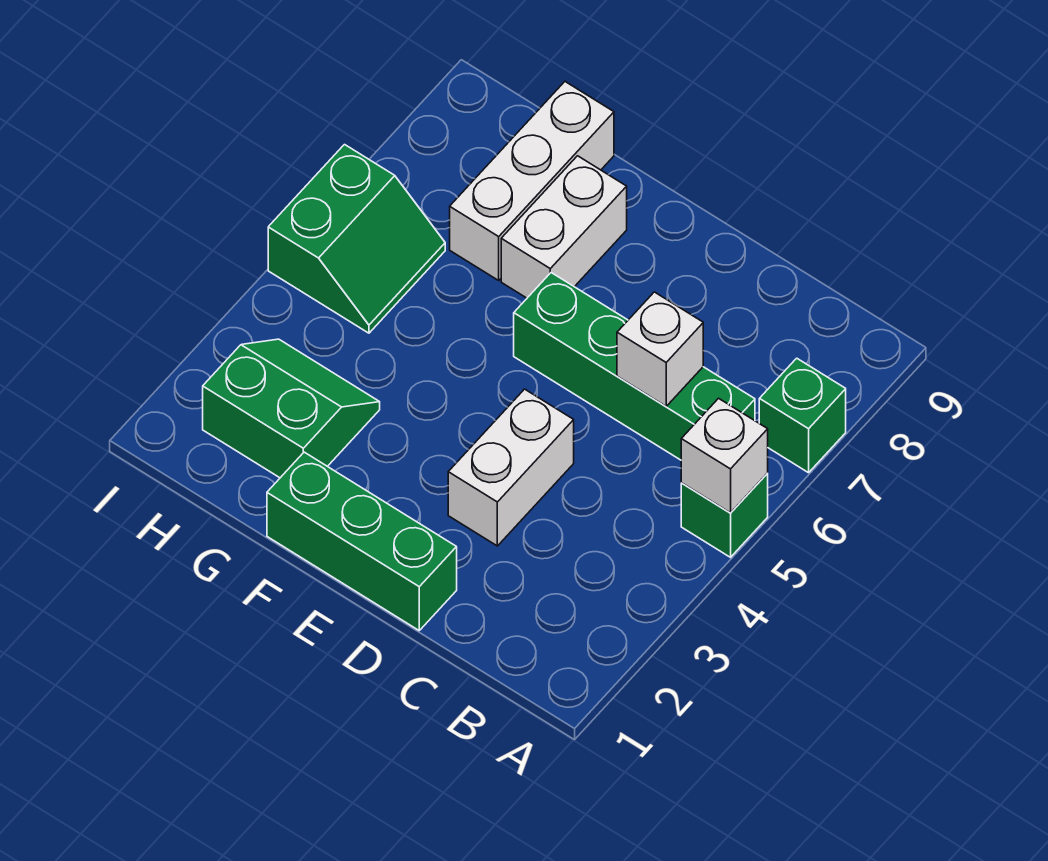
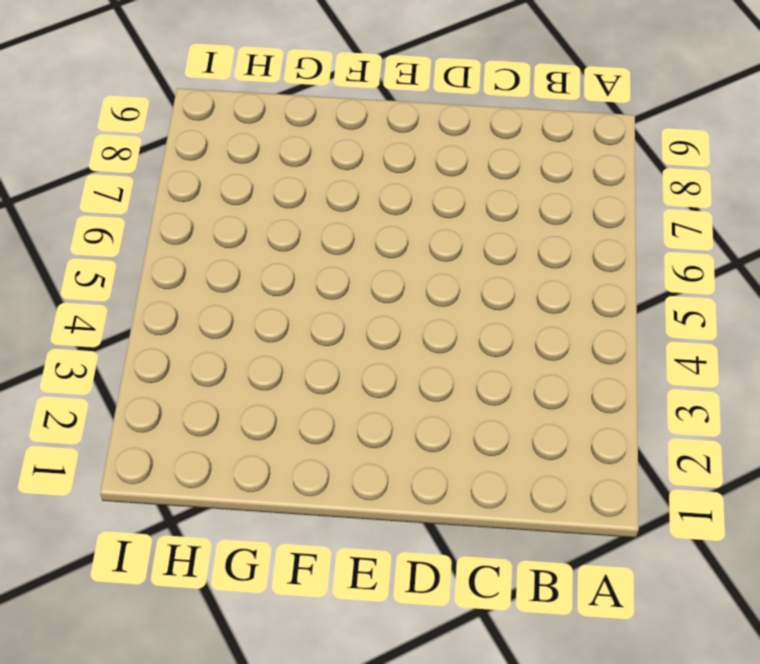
none -> green brick A5 level 1
none -> green brick A7 level 1

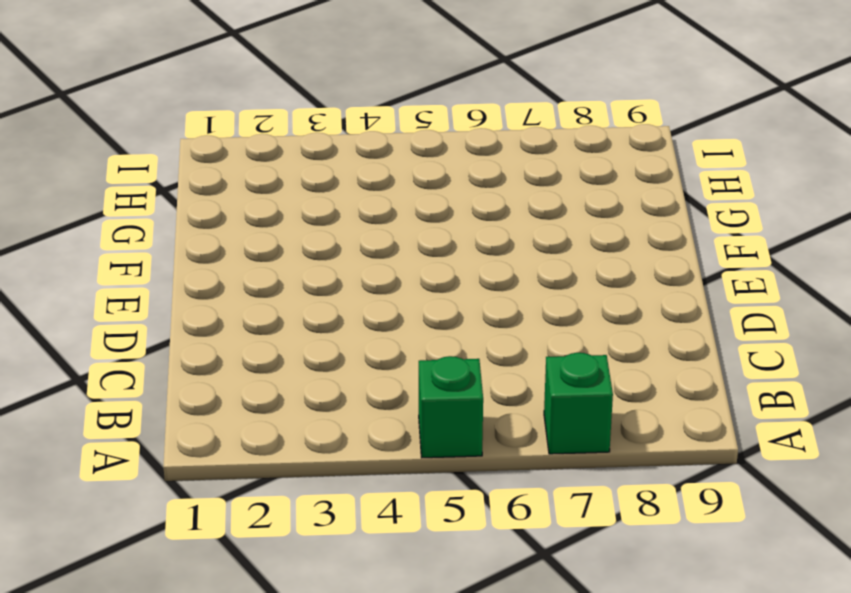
none -> green brick B6:E6 level 1
none -> green brick D1:F1 level 1

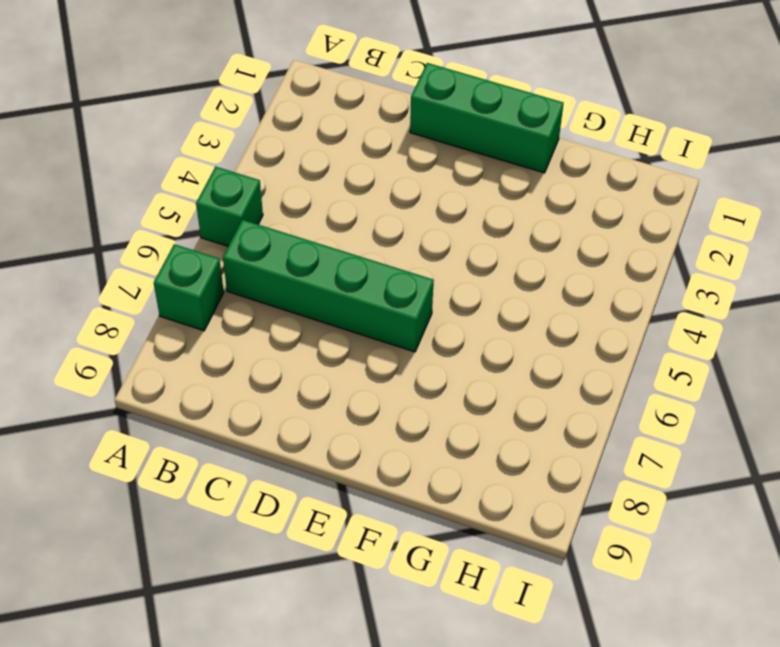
none -> white brick D3:D4 level 1
none -> white brick F7:F8 level 1

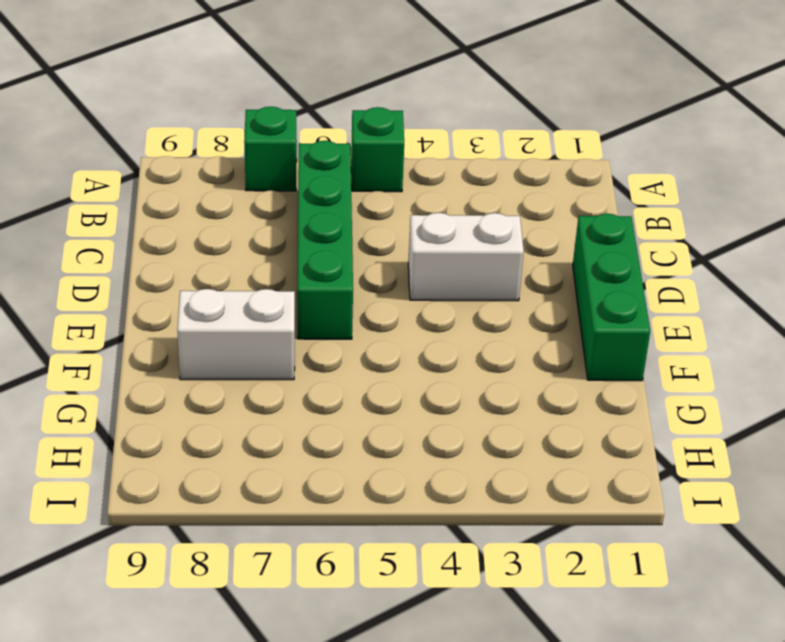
none -> green slope G2:H3 level 1 top 2
none -> white brick G7:G9 level 1

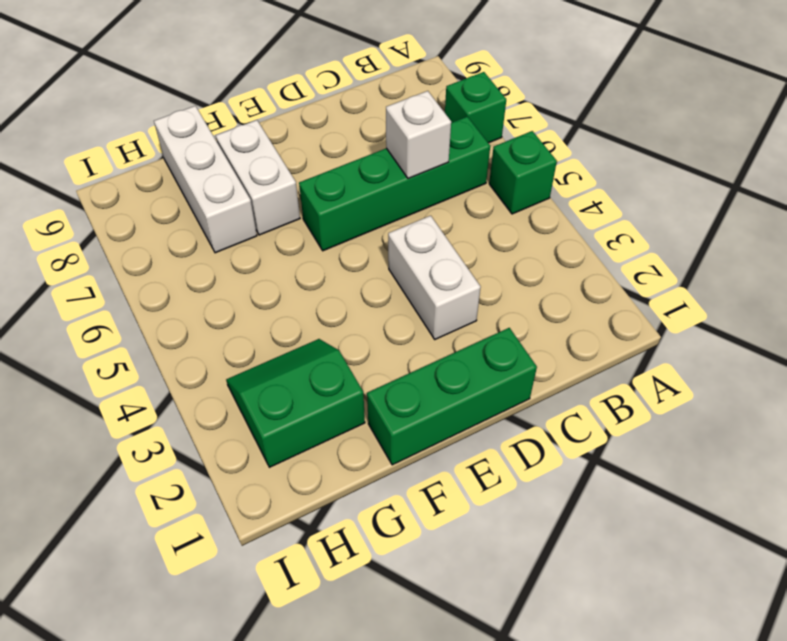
none -> green slope H5:I6 level 1 top I
none -> white brick A5 level 2

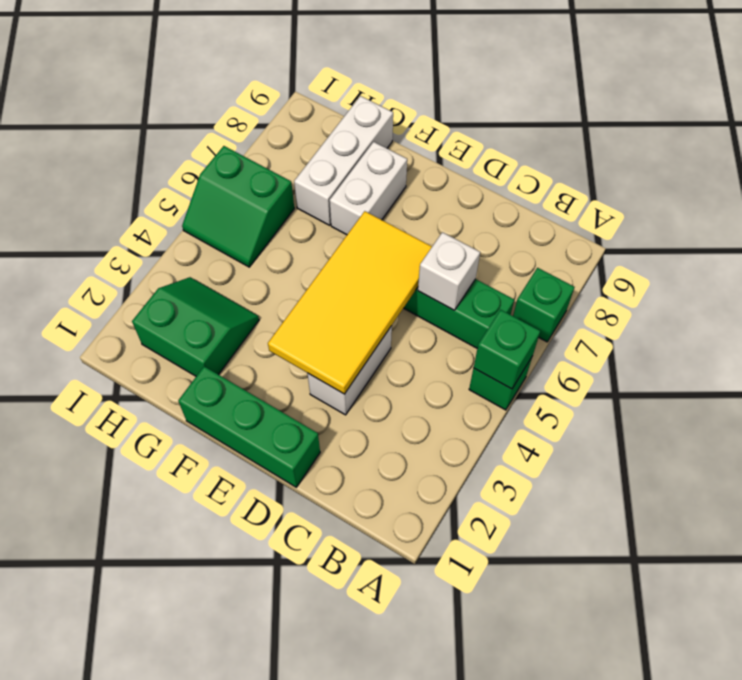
green brick A5 level 2 -> white brick A5 level 2
yellow tile D3:E6 level 2 -> none
green slope H5:I6 level 1 top 6 -> green slope H5:I6 level 1 top I

